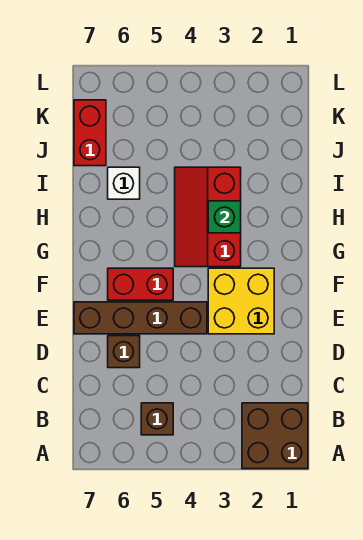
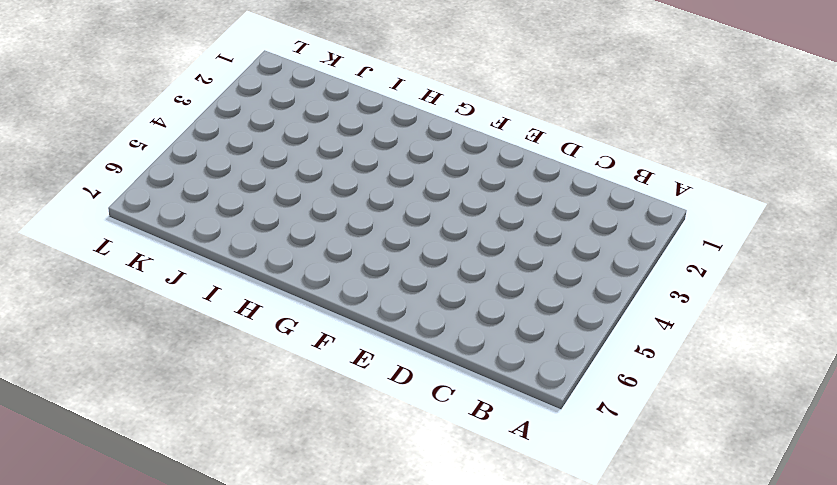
none -> brown brick A1:B2 level 1
none -> brown brick B5 level 1

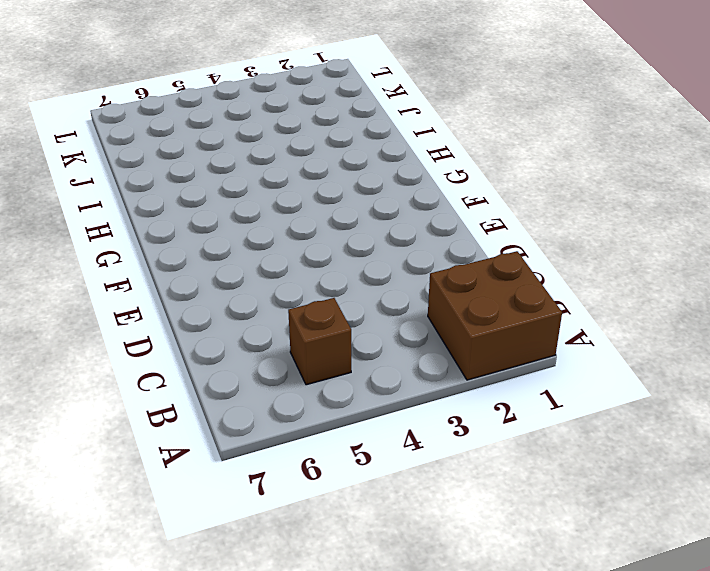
none -> brown brick D6 level 1
none -> yellow brick E2:F3 level 1

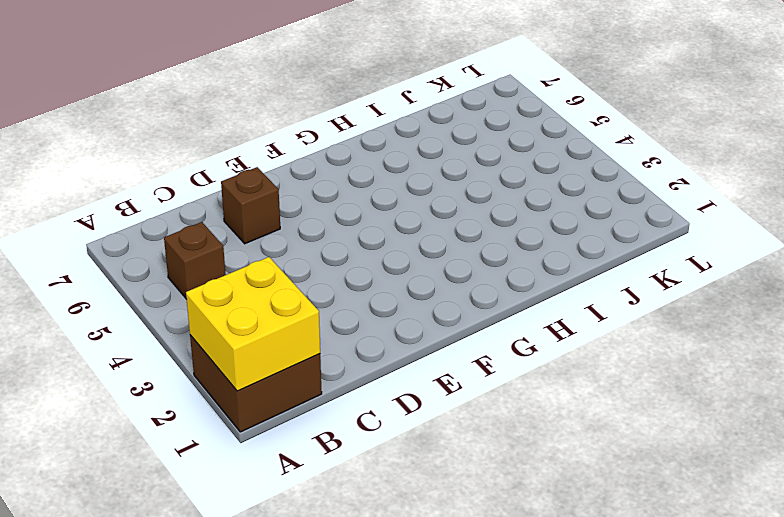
yellow brick A1:B2 level 2 -> yellow brick E2:F3 level 1
none -> brown brick E4:E7 level 1
none -> red brick F5:F6 level 1

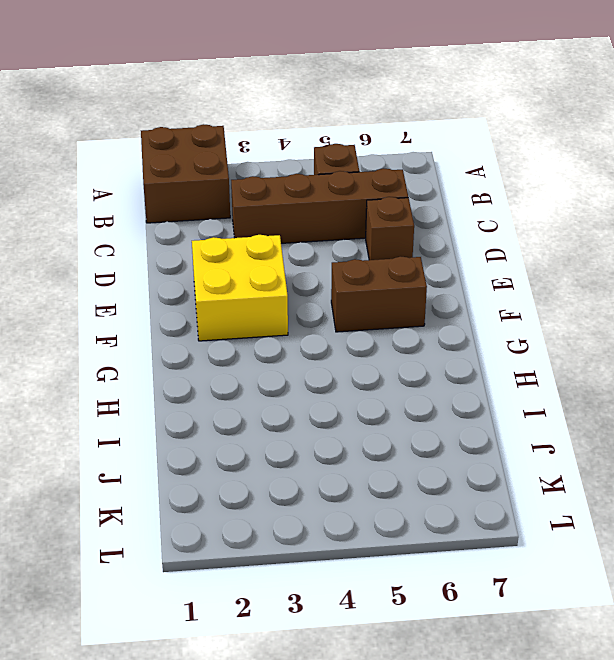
brown brick C3:C6 level 1 -> brown brick E4:E7 level 1
brown brick F5:F6 level 1 -> red brick F5:F6 level 1
none -> red slope G3:I4 level 1 top 3
none -> white brick I6 level 1

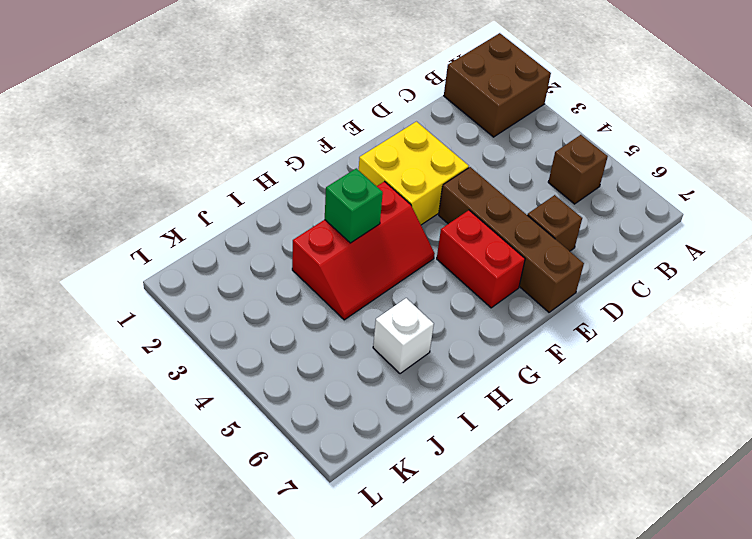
none -> red brick J7:K7 level 1

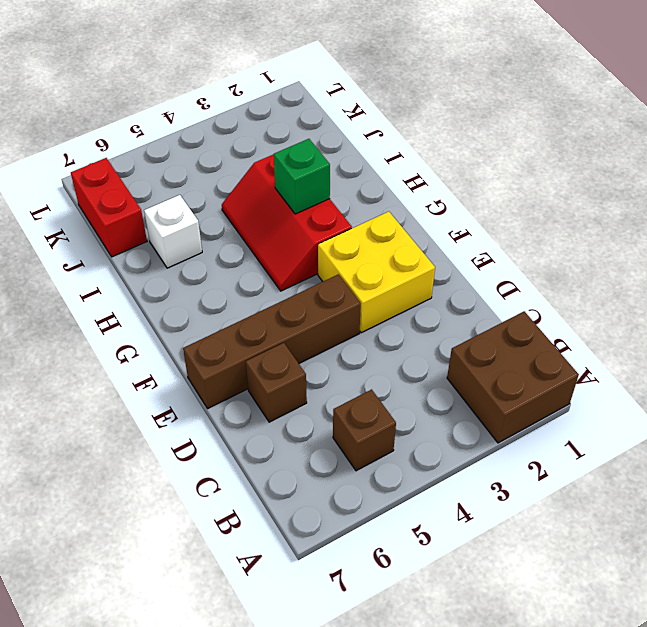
none -> red brick F5:F6 level 1

